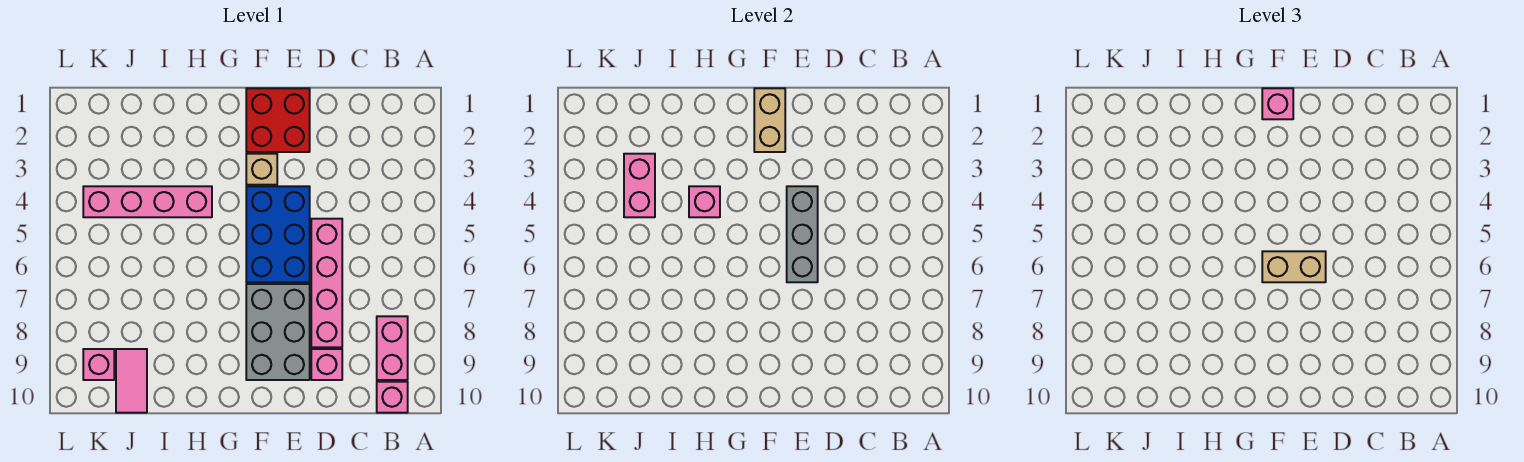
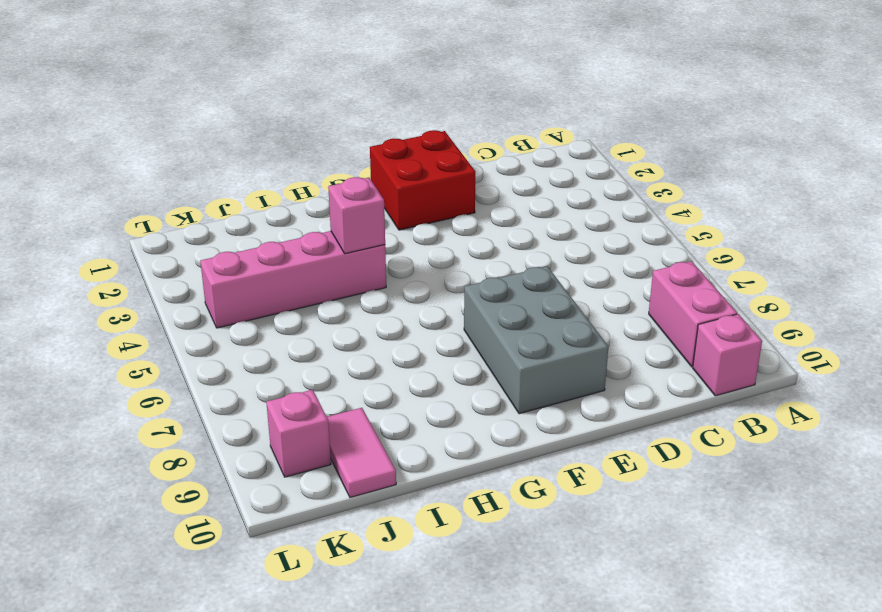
none -> pink brick D5:D8 level 1
none -> pink brick D9 level 1
none -> blue brick E4:F6 level 1

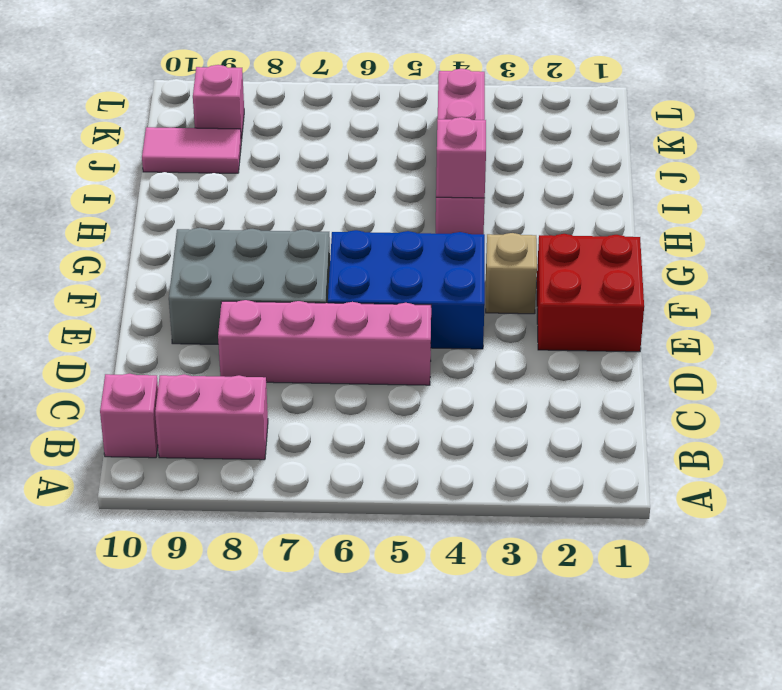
none -> pink brick D9 level 1
none -> grey brick E4:E6 level 2
none -> tan brick F1:F2 level 2

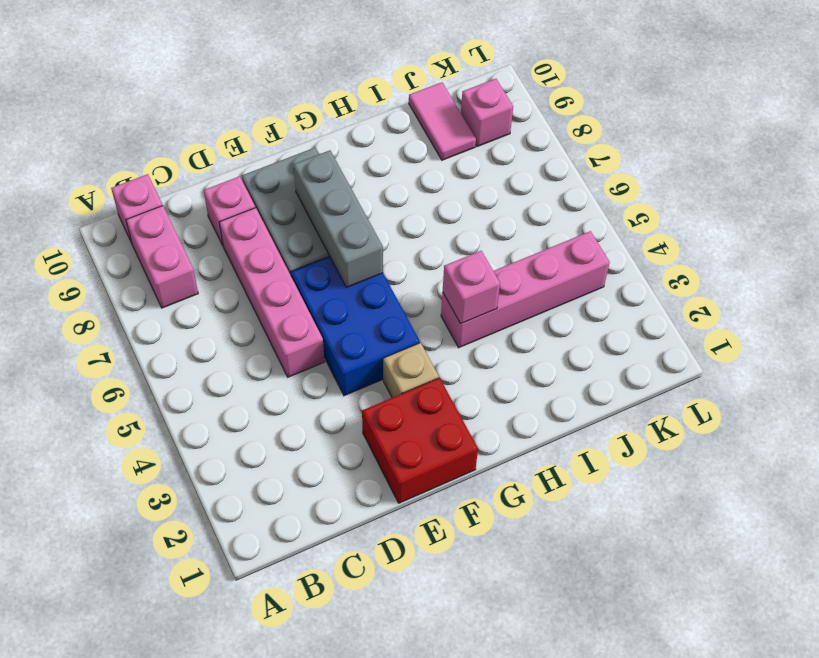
grey brick F6:F8 level 2 -> grey brick E4:E6 level 2
none -> tan brick F1:F2 level 2
none -> pink brick J3:J4 level 2
none -> tan brick E6:F6 level 3

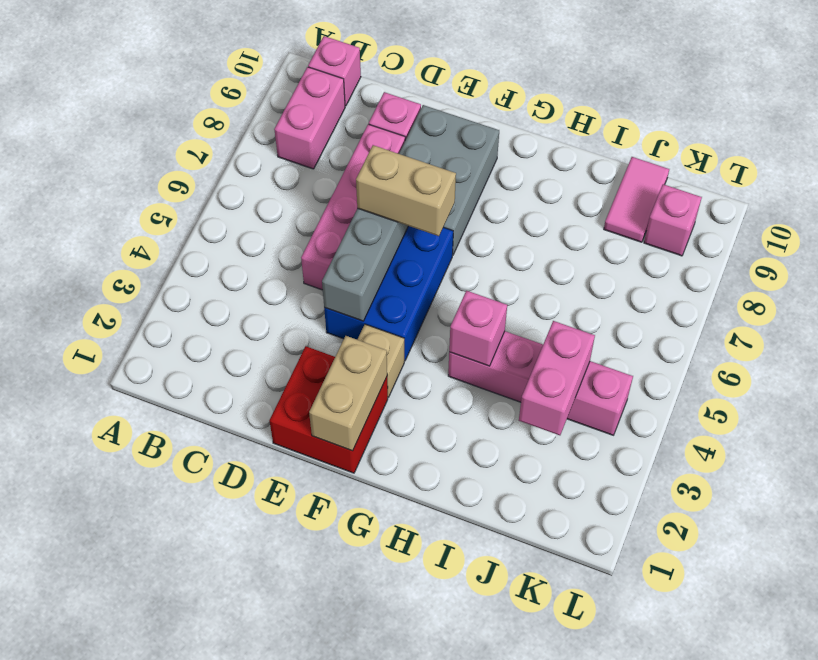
none -> pink brick F1 level 3

